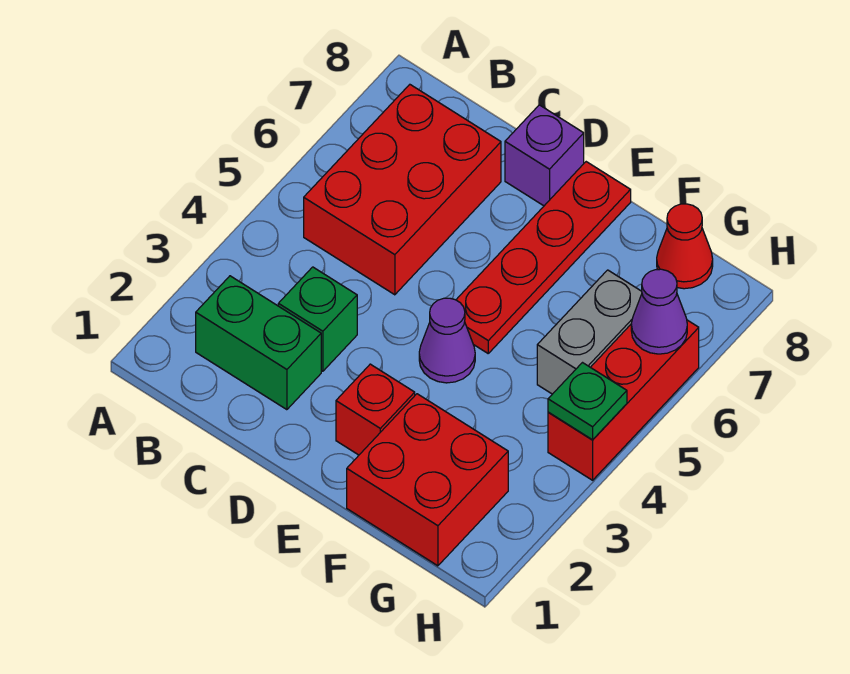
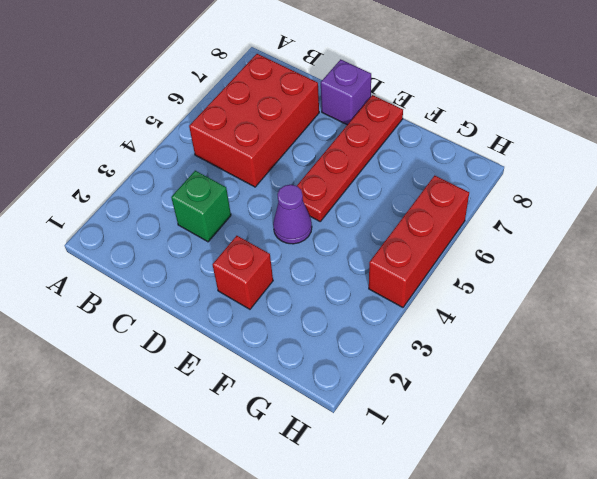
none -> green brick B2:C2 level 1
none -> red brick F1:G2 level 1
none -> grey brick G5:G6 level 1

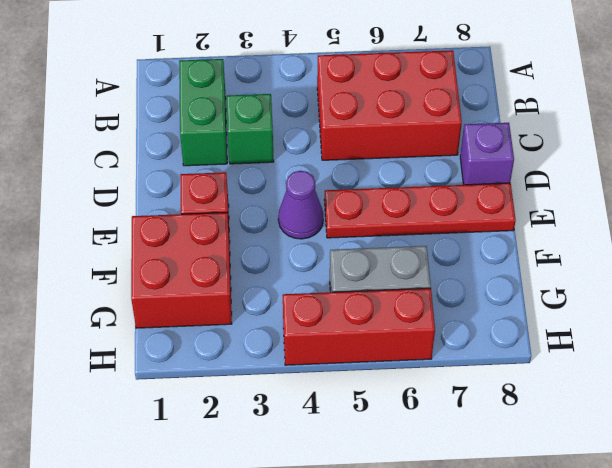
none -> red cone G8 level 1
none -> green plate H4 level 2
none -> purple cone H6 level 2

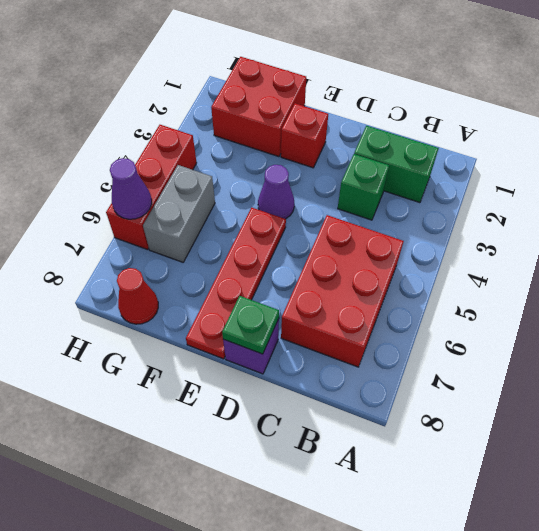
green plate D8 level 2 -> green plate H4 level 2

